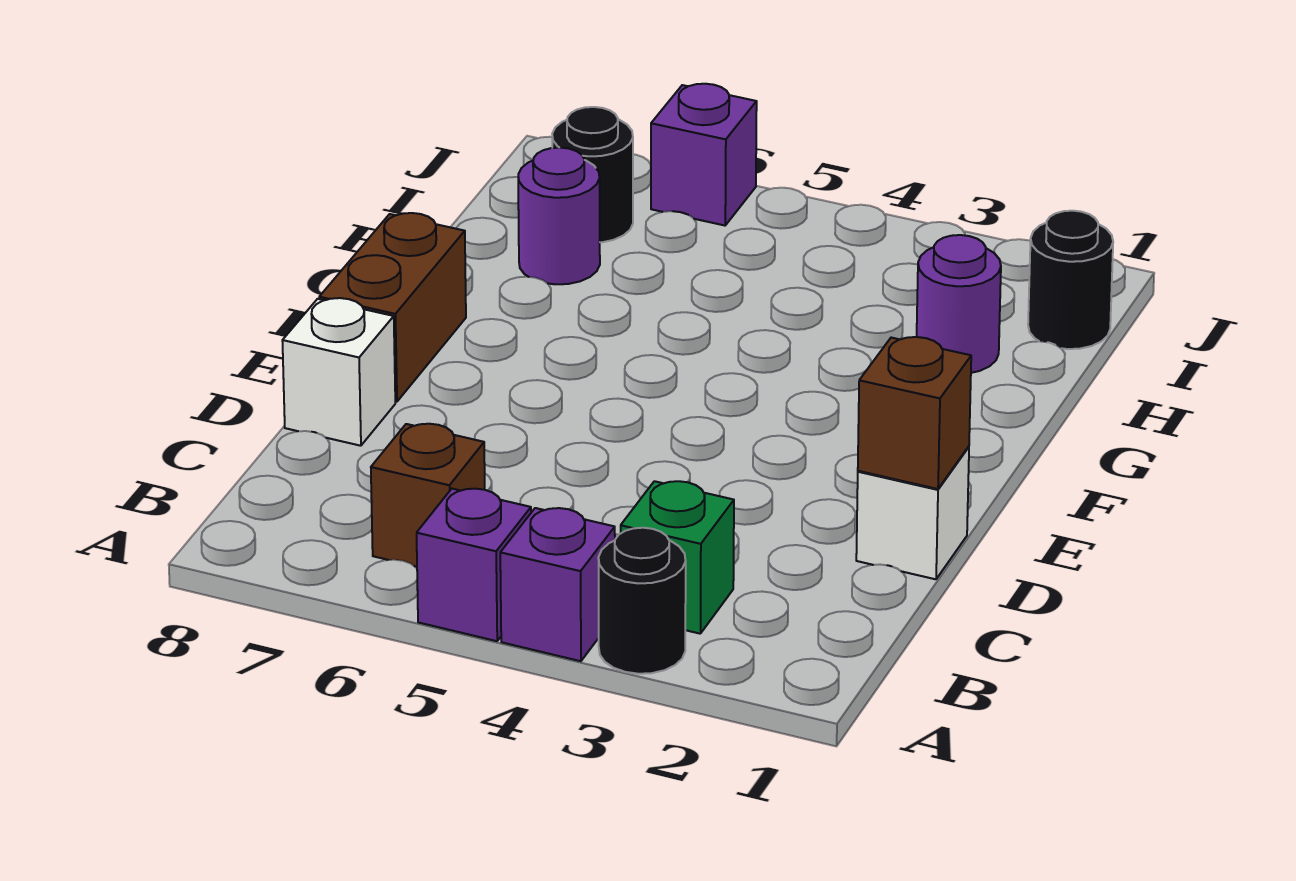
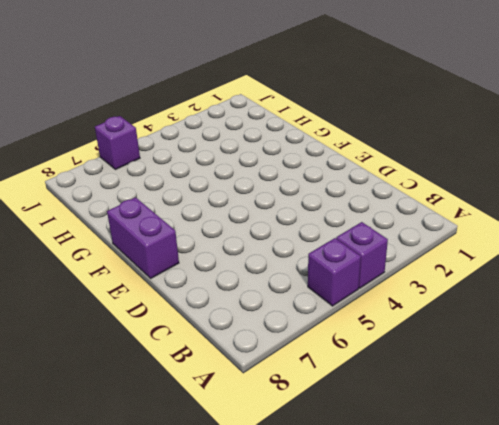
purple brick E8:F8 level 1 -> brown brick E8:F8 level 1
none -> black round brick A3 level 1
none -> green brick B3 level 1
none -> brown brick B6 level 1

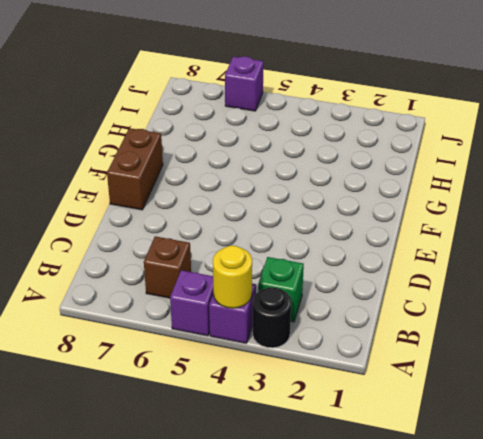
yellow round brick A4 level 2 -> none
none -> white brick D1 level 1
none -> white brick D8 level 1
none -> purple round brick H2 level 1

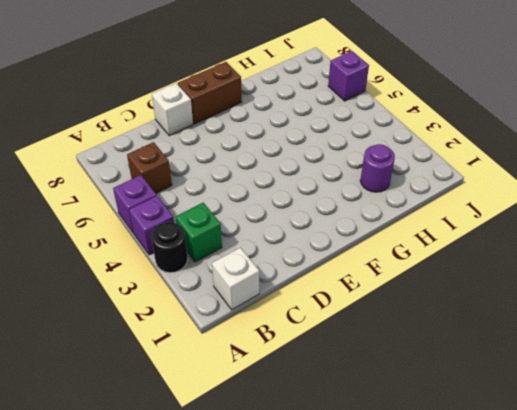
white brick B1 level 1 -> white brick D1 level 1
none -> purple round brick H7 level 1
none -> black round brick I1 level 1
none -> black round brick I7 level 1

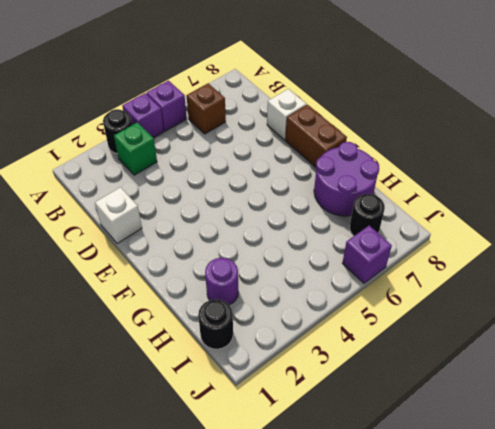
purple round brick G7:H8 level 1 -> purple round brick H7 level 1
none -> brown brick D1 level 2

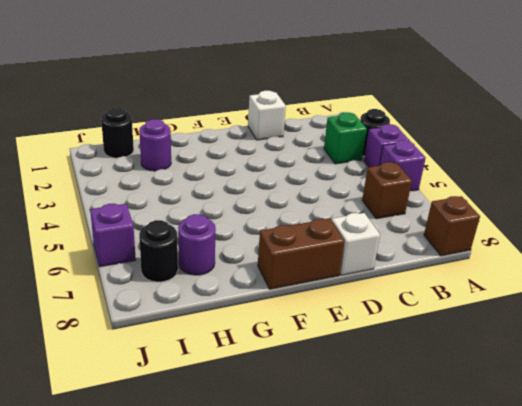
brown brick A8 level 1 -> brown brick D1 level 2

